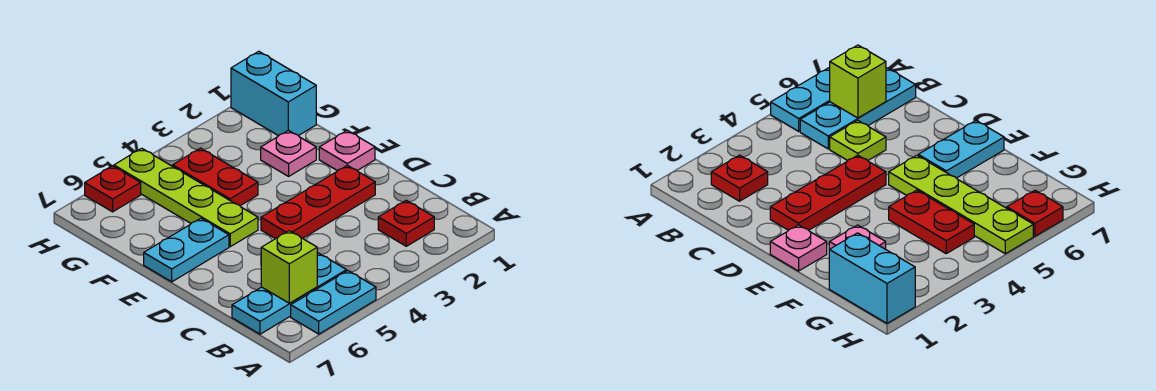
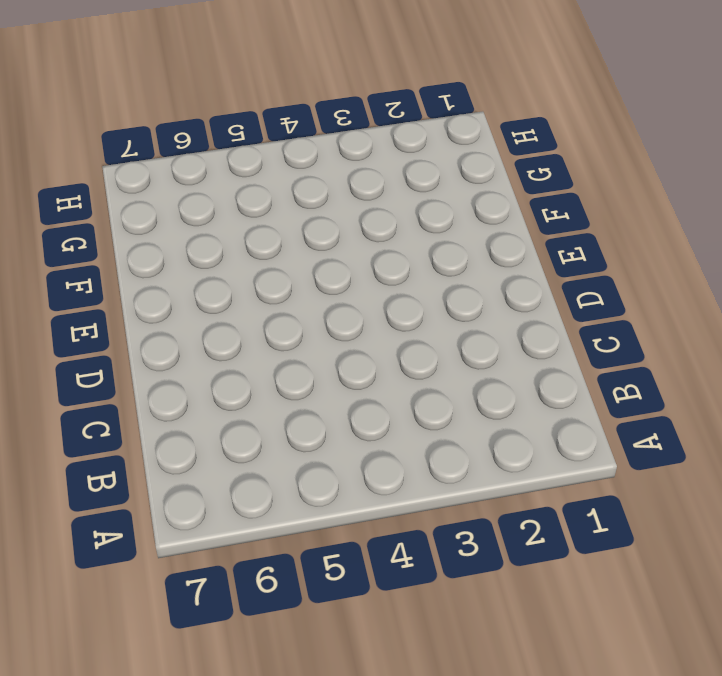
none -> cyan plate A5:A6 level 1
none -> red plate B2 level 1
none -> cyan plate B5:B7 level 1

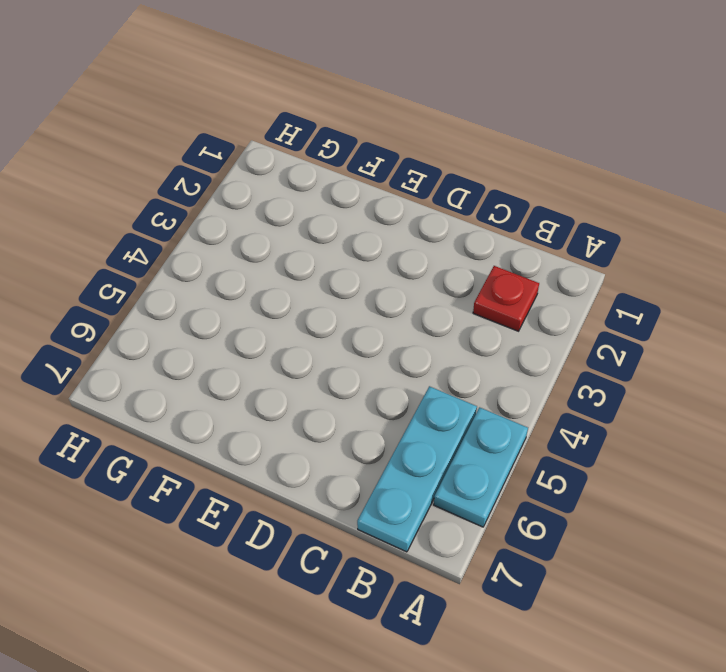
none -> lime plate C5 level 1
none -> red plate D2:D4 level 1
none -> pink plate E1 level 1

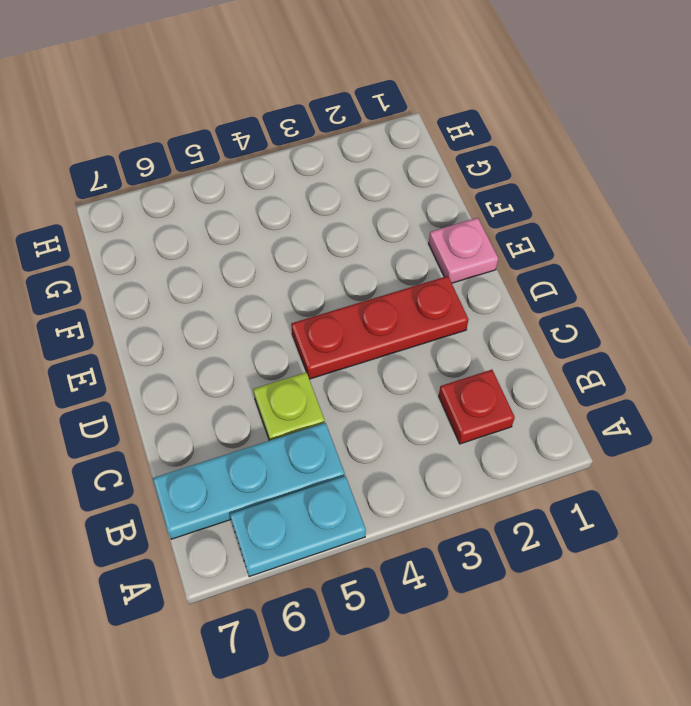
none -> lime plate E5:H5 level 1
none -> cyan plate E6:E7 level 1
none -> pink plate F2 level 1

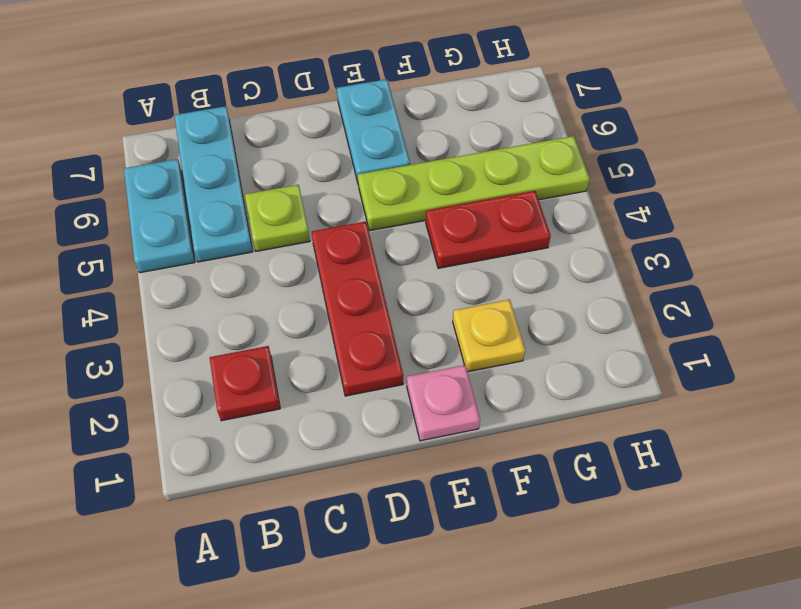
yellow plate F2 level 1 -> pink plate F2 level 1
none -> cyan brick G1:H1 level 1
none -> red plate H6 level 1
none -> lime brick B6 level 2

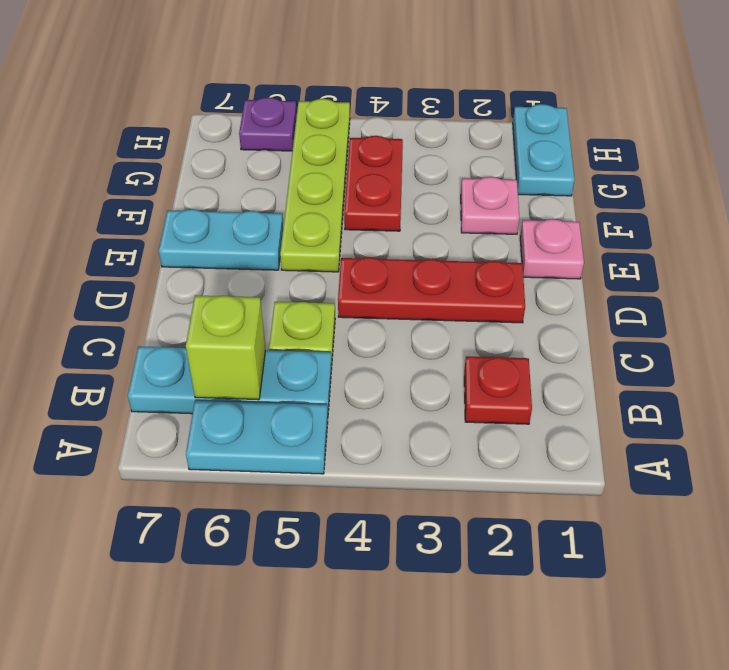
cyan plate G1:H1 level 1 -> cyan brick G1:H1 level 1
purple plate H6 level 1 -> red plate H6 level 1

